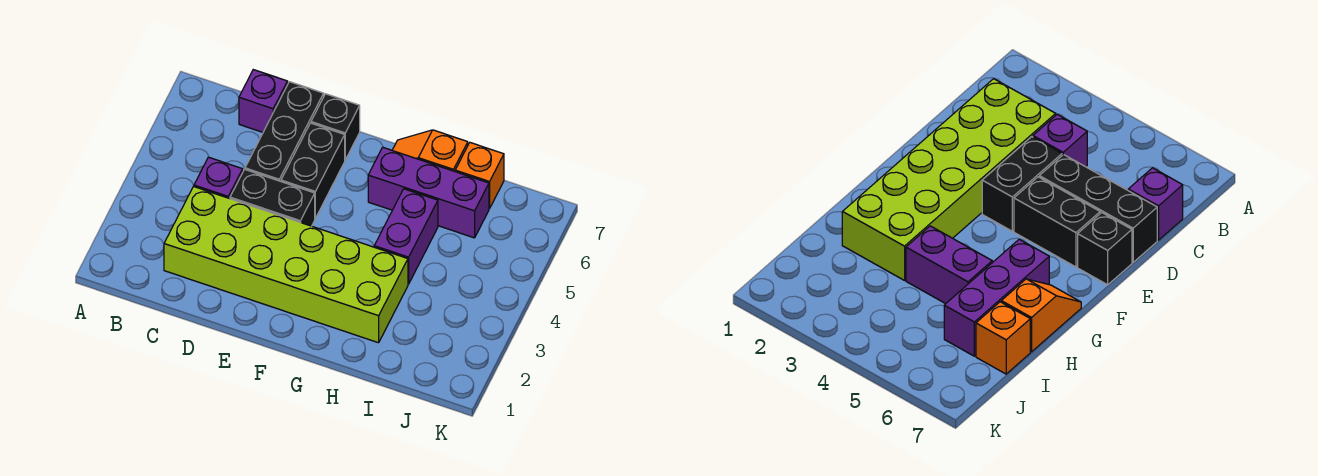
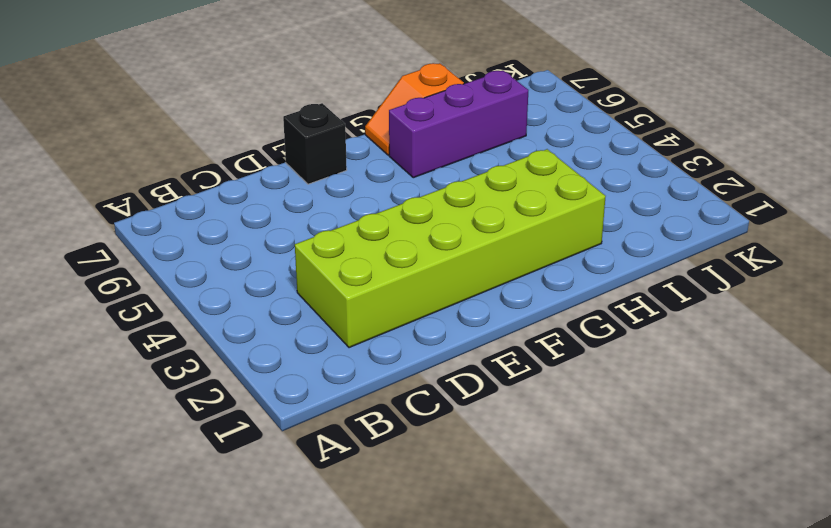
none -> purple brick C4 level 1
none -> purple brick C7 level 1

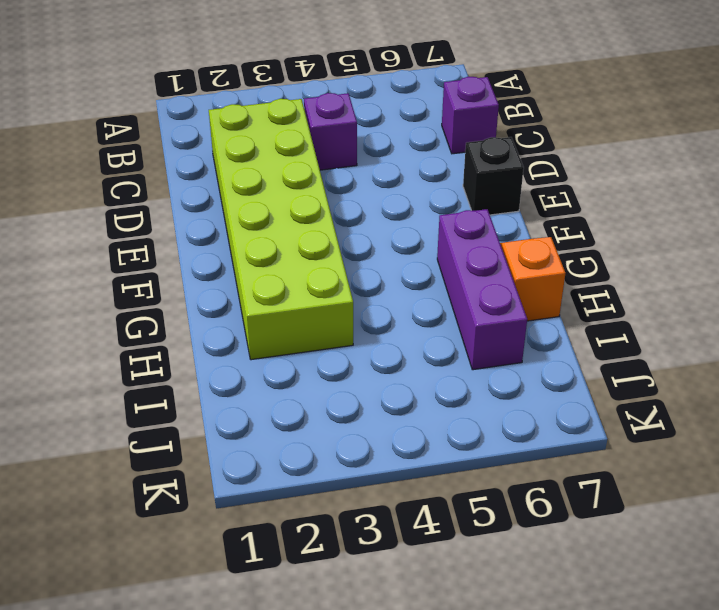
none -> black brick D4:E4 level 1
none -> black brick D5:D7 level 1

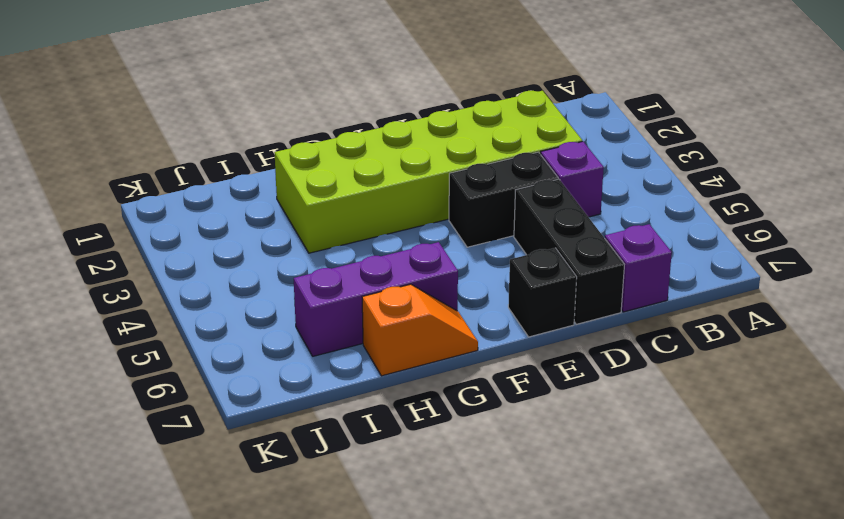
none -> black brick E5:E6 level 1
none -> purple brick H4:H5 level 1

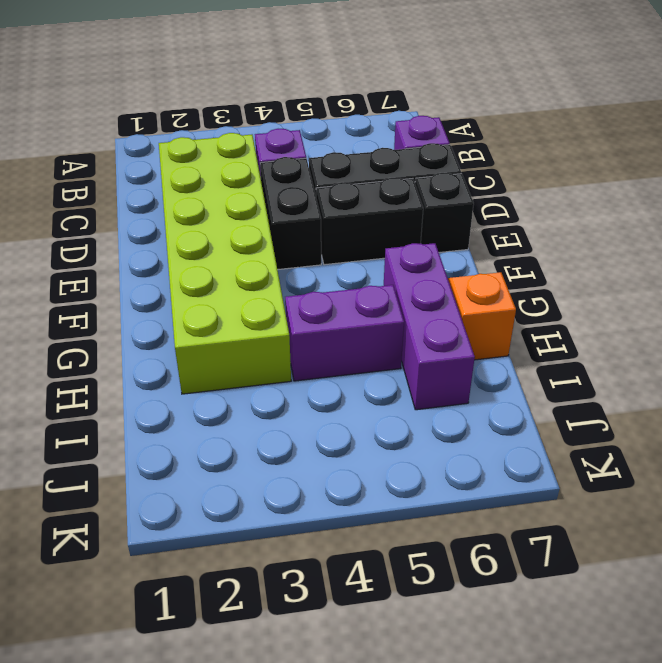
none -> orange brick I7 level 1

